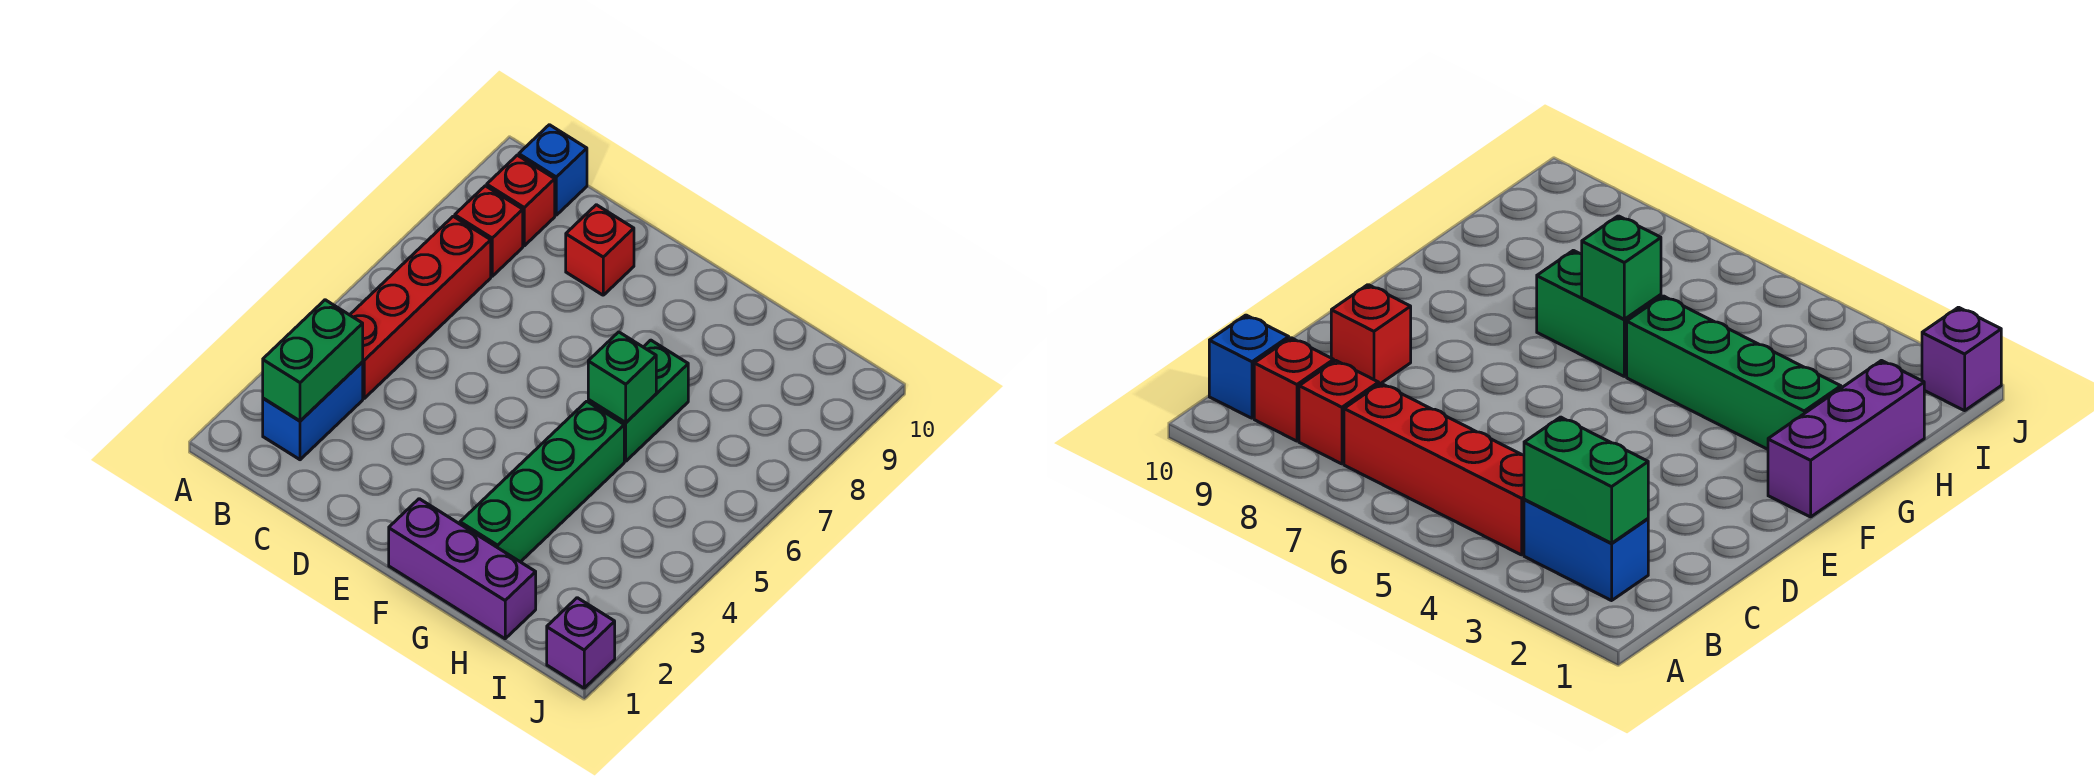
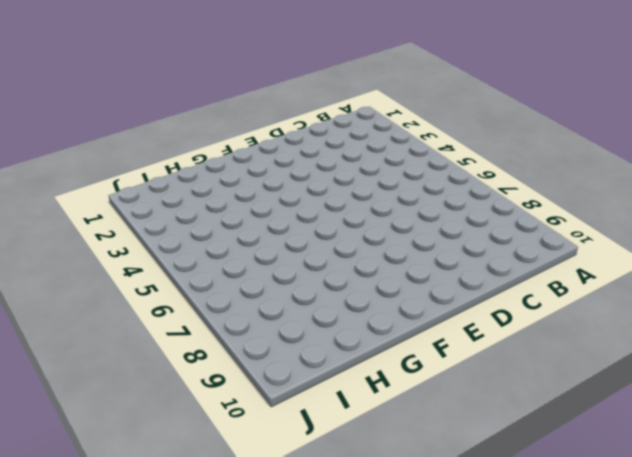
none -> blue brick B2:B3 level 1
none -> red brick B4:B7 level 1
none -> red brick B8 level 1

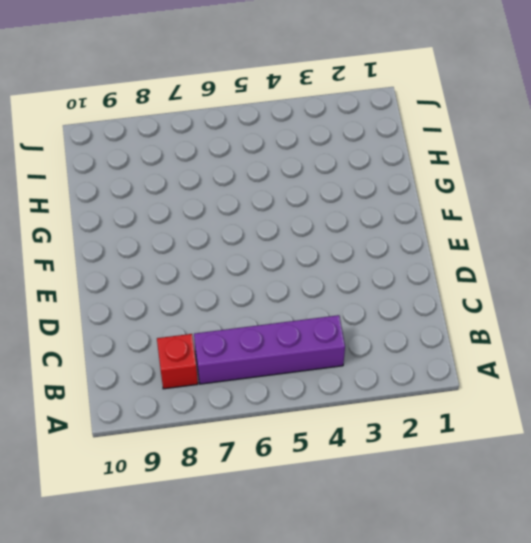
purple brick B4:B7 level 1 -> red brick B4:B7 level 1
none -> blue brick B2:B3 level 1
none -> red brick B9 level 1
none -> blue brick B10 level 1

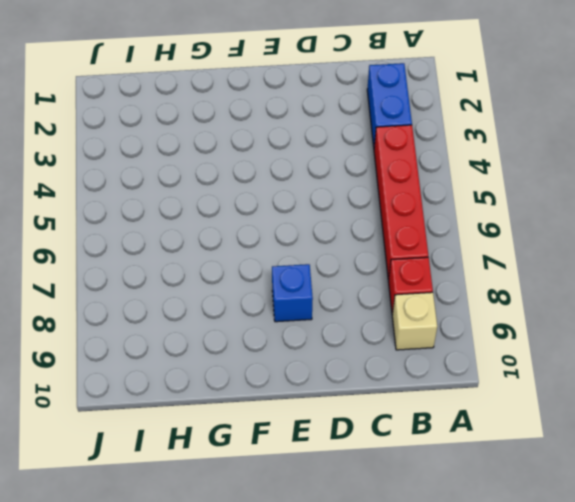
tan brick B9 level 1 -> red brick B9 level 1
blue brick E8 level 1 -> blue brick B10 level 1
none -> red brick D9 level 1
none -> purple brick F1:H1 level 1
none -> green brick G2:G5 level 1

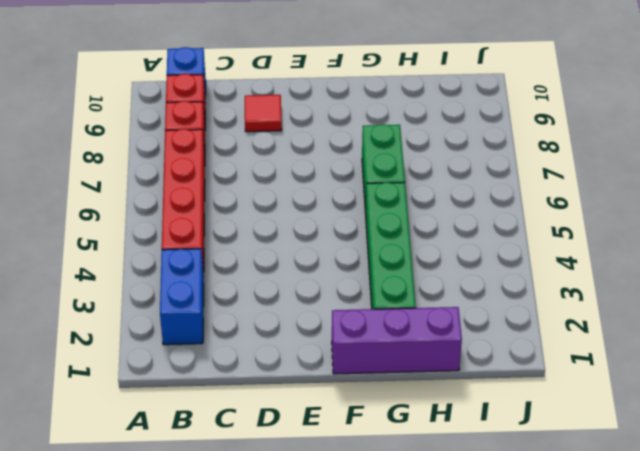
red tile D9 level 1 -> red brick D9 level 1
none -> purple brick J1 level 1
none -> green brick B2:B3 level 2
none -> green brick G6 level 2

